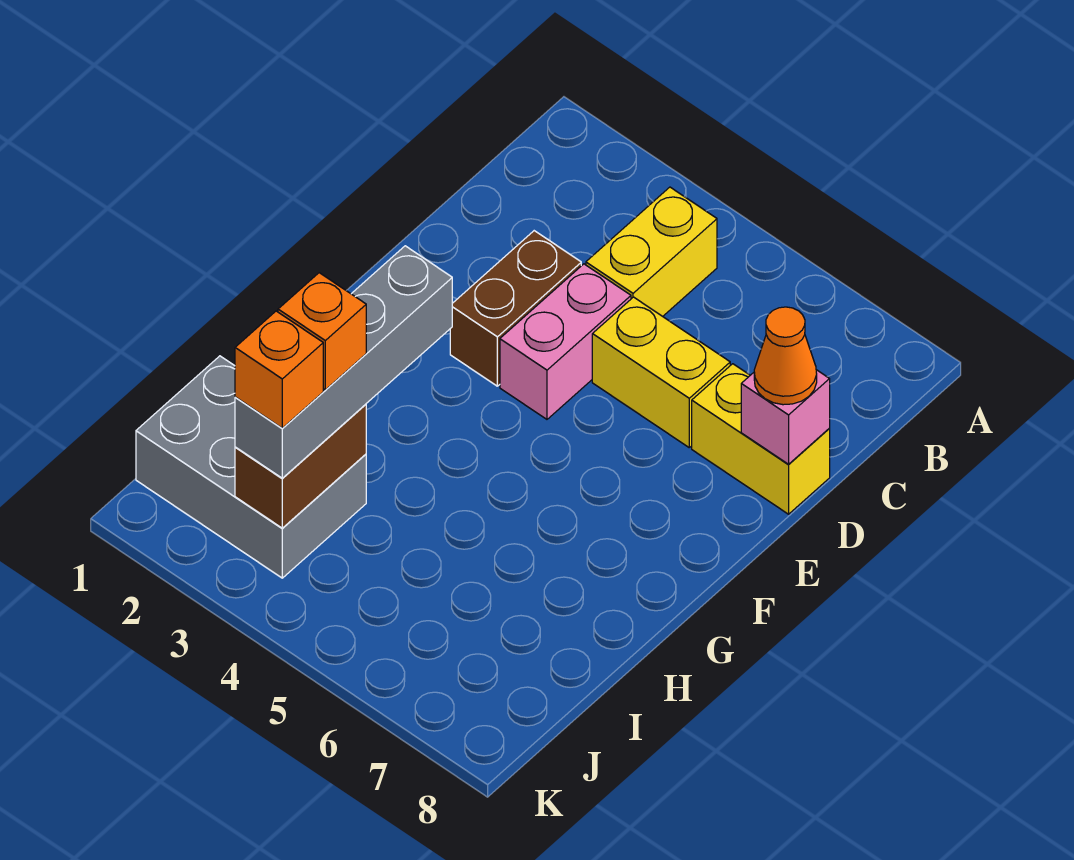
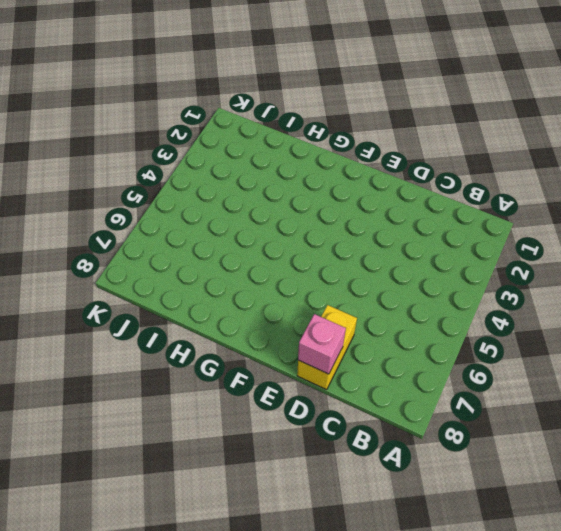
none -> yellow brick B4:C4 level 1
none -> brown brick D3:E3 level 1
none -> pink brick D4:E4 level 1

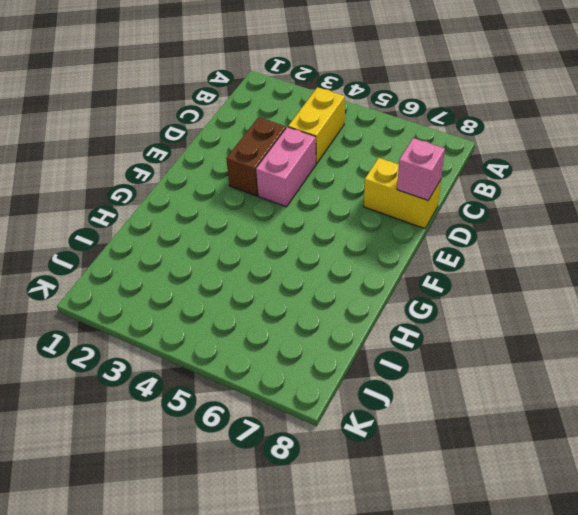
none -> yellow brick D5:D6 level 1
none -> grey brick I1:J3 level 1
none -> brown brick I3:J3 level 2

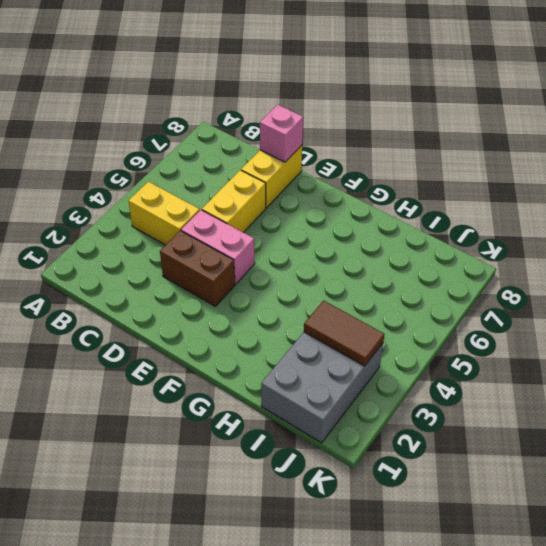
brown tile I3:J3 level 2 -> brown brick I3:J3 level 2
none -> orange cone D8 level 3
none -> grey brick G3:J3 level 3
none -> orange brick I3 level 4

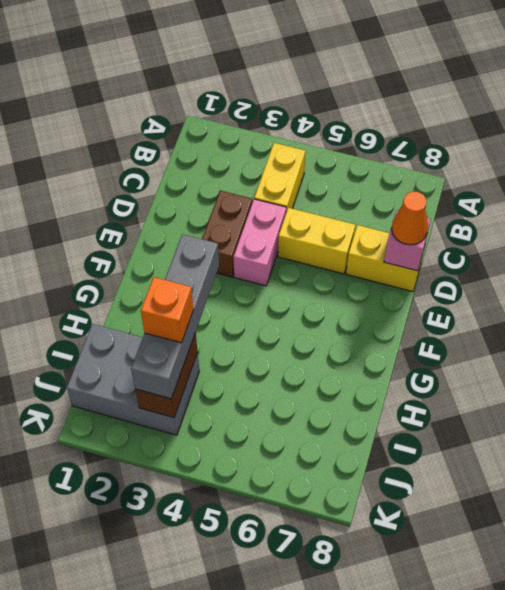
none -> orange brick J3 level 4

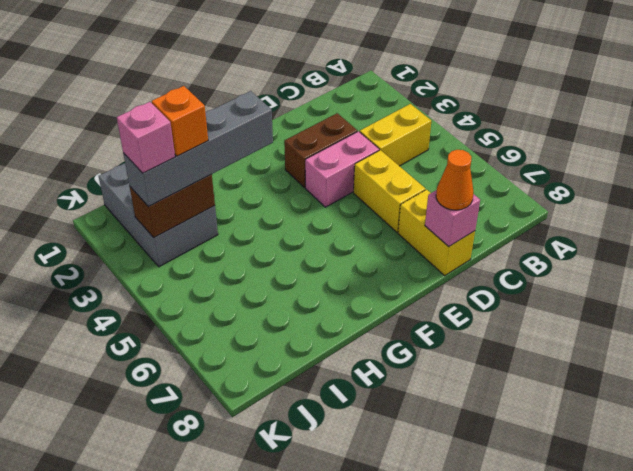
pink brick J3 level 4 -> orange brick J3 level 4

